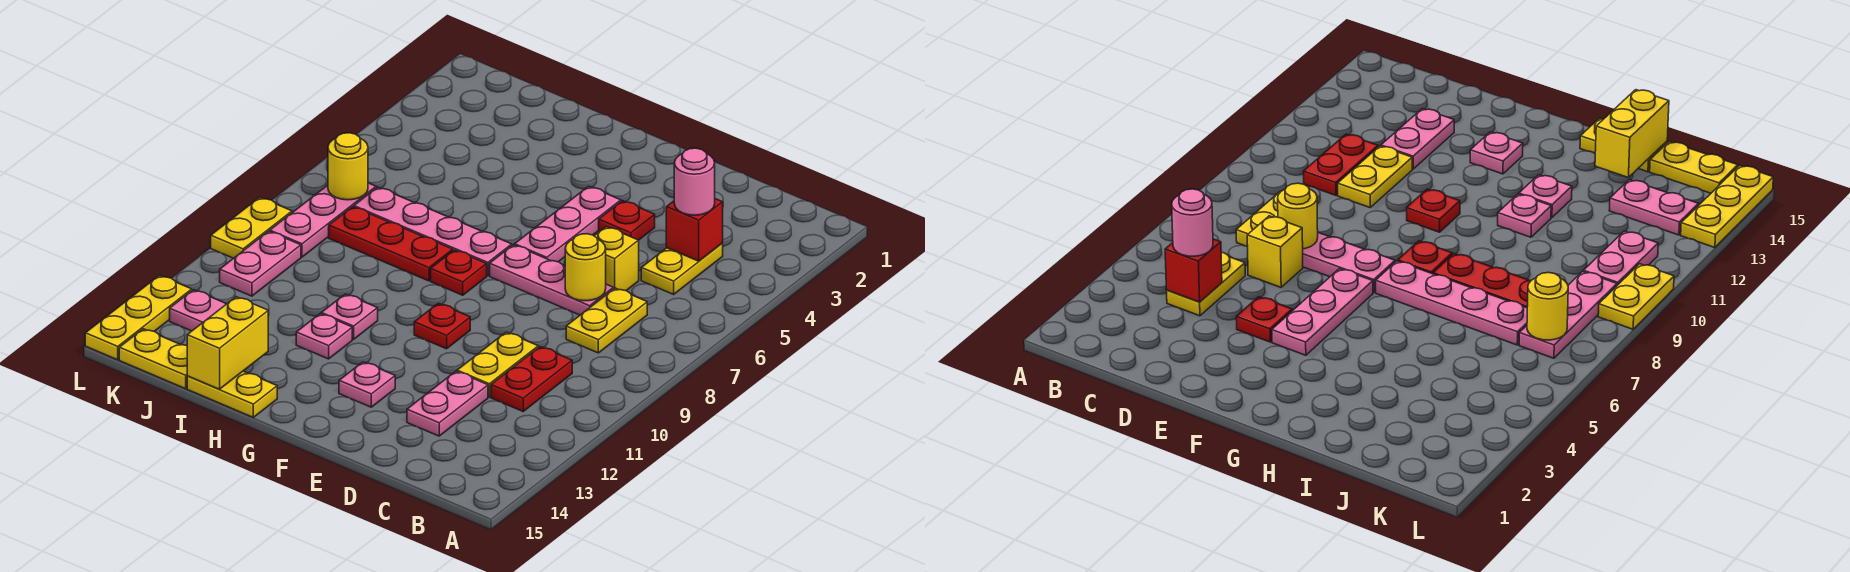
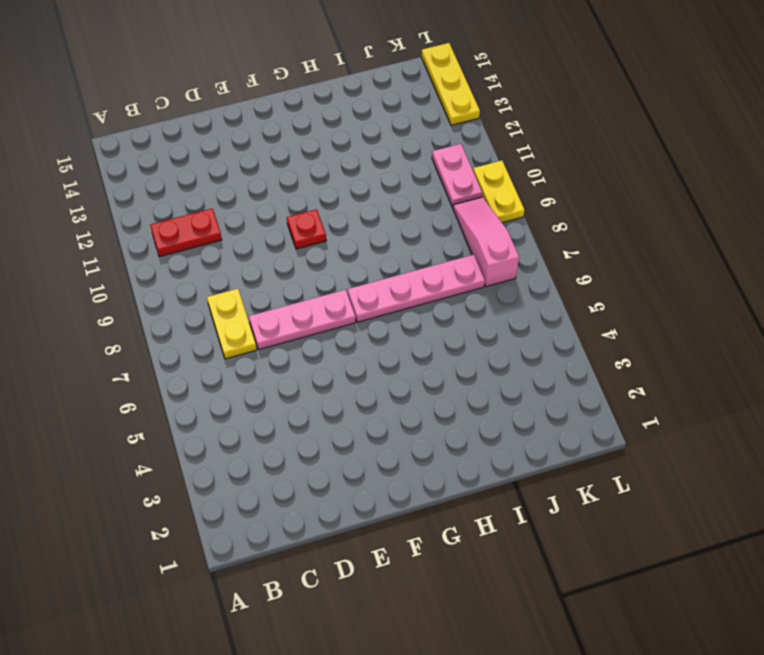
red plate B11:C11 level 1 -> red plate C10:C11 level 1
pink slope K7:K9 level 1 top 7 -> pink plate K7:K9 level 1
none -> yellow plate C4:C5 level 1
none -> yellow brick D6 level 1
none -> yellow plate D10:D11 level 1

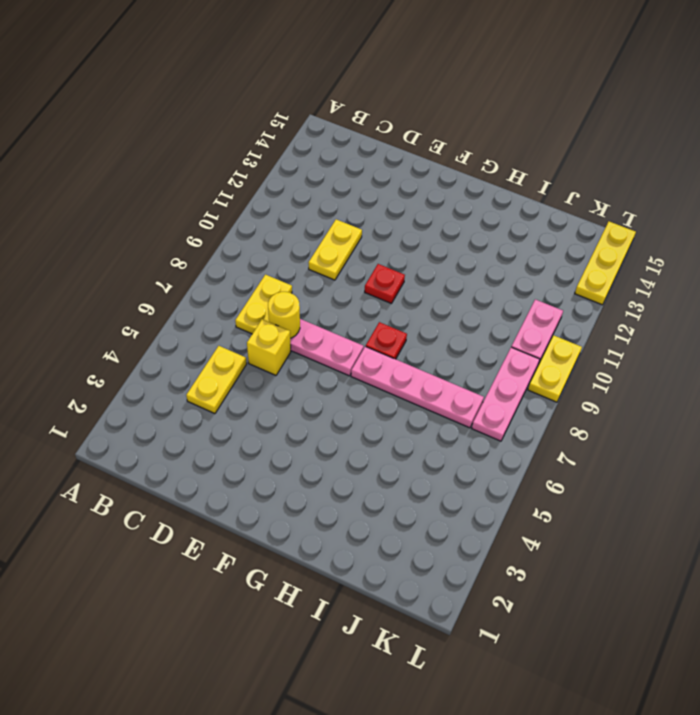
none -> red plate C10:C11 level 1
none -> pink plate D12:D13 level 1
none -> red plate E4 level 1

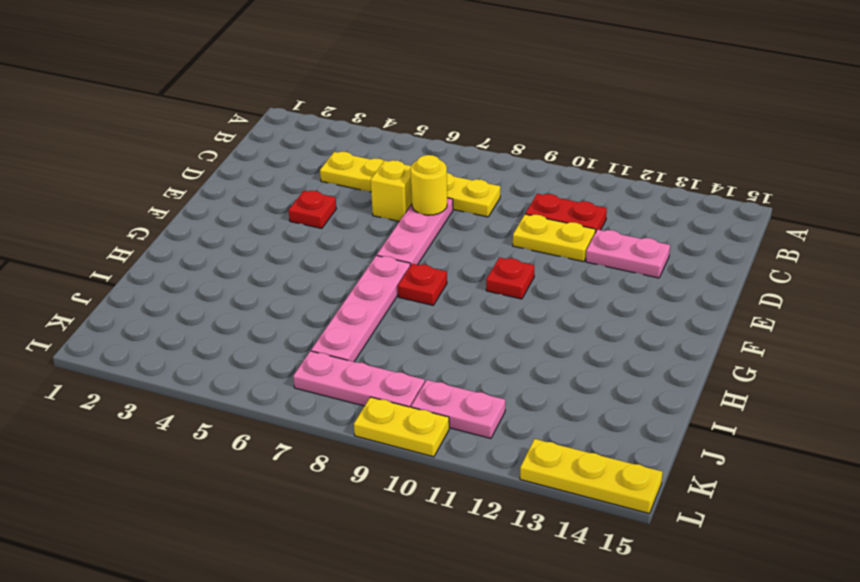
none -> pink plate F4:F6 level 1
none -> pink plate F13 level 1
none -> red plate H8:J8 level 1

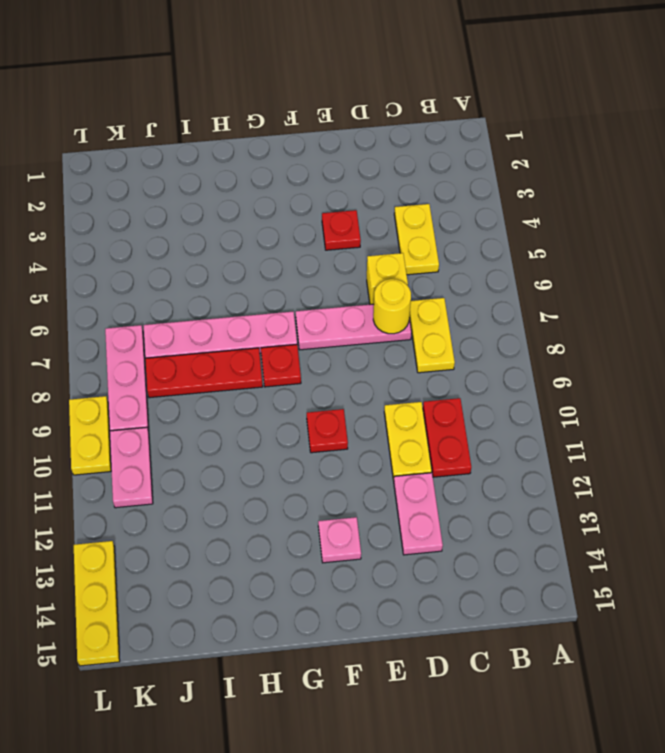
none -> pink plate F4:F6 level 1
none -> pink plate H11 level 1
none -> pink plate H12 level 1

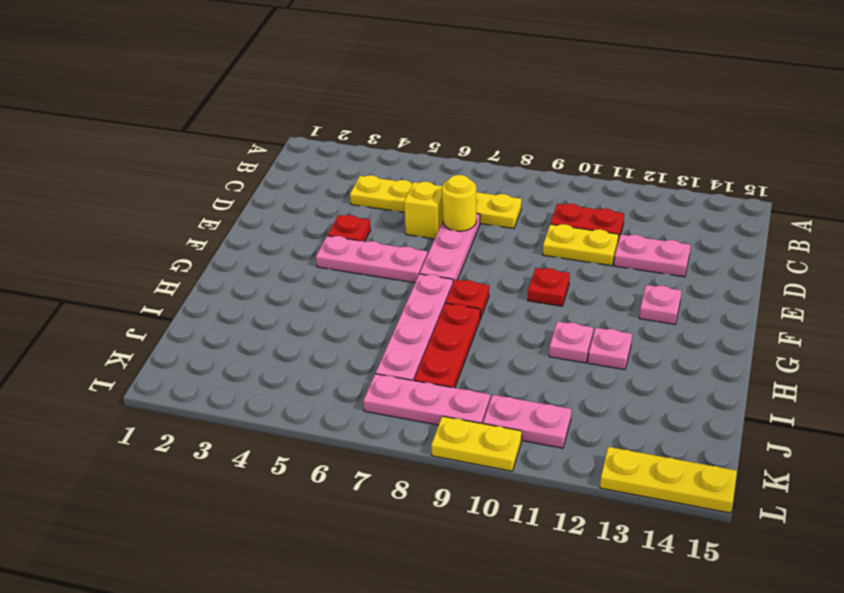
none -> yellow plate H15:I15 level 1
none -> pink plate J13:K13 level 1
none -> yellow plate J15:K15 level 1

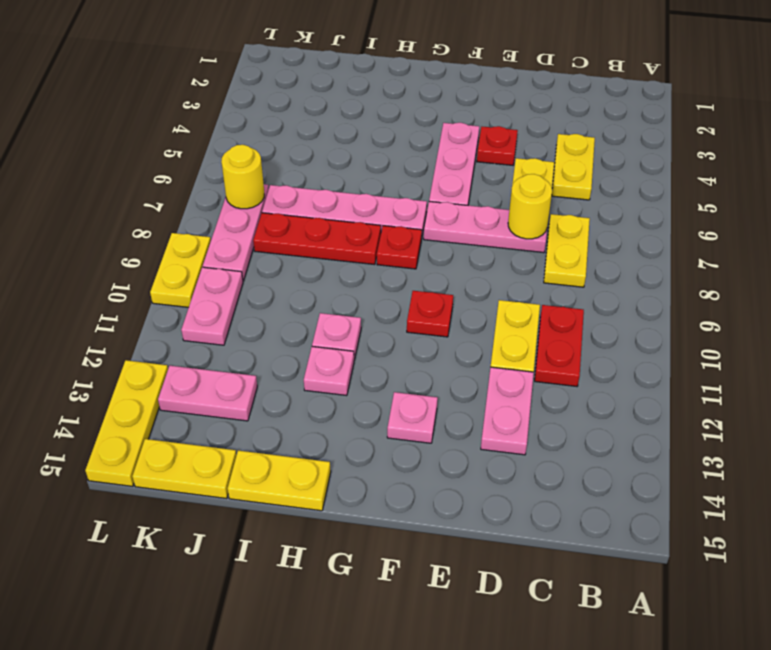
none -> red brick C4 level 2
none -> yellow brick I14:I15 level 2
none -> pink round brick C4 level 3

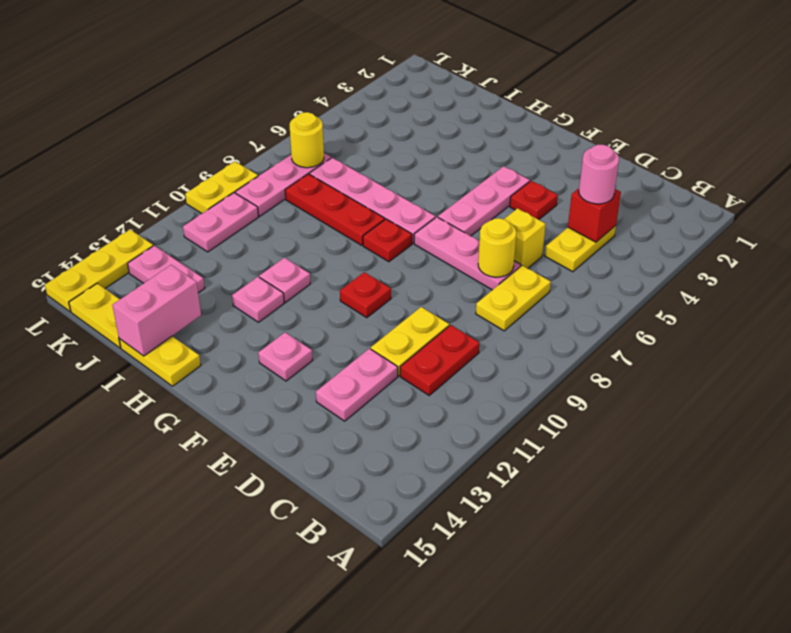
pink brick I14:I15 level 2 -> yellow brick I14:I15 level 2

